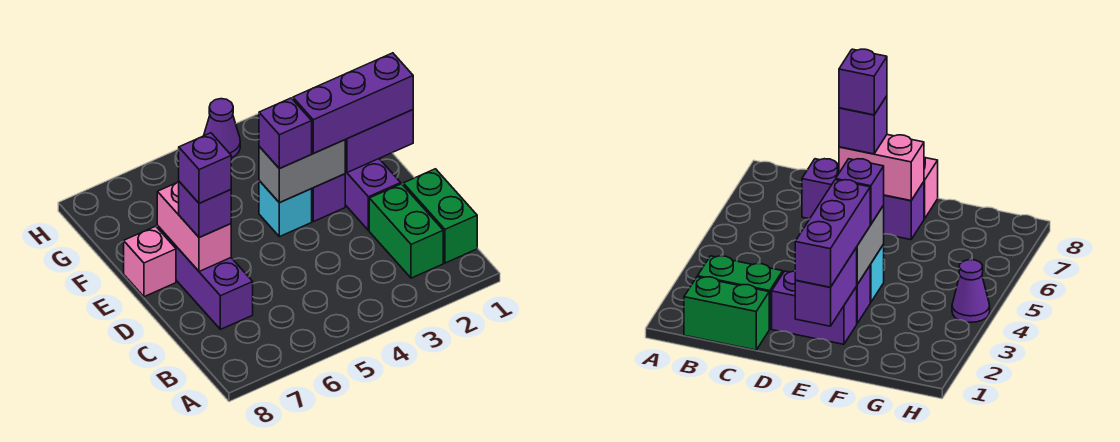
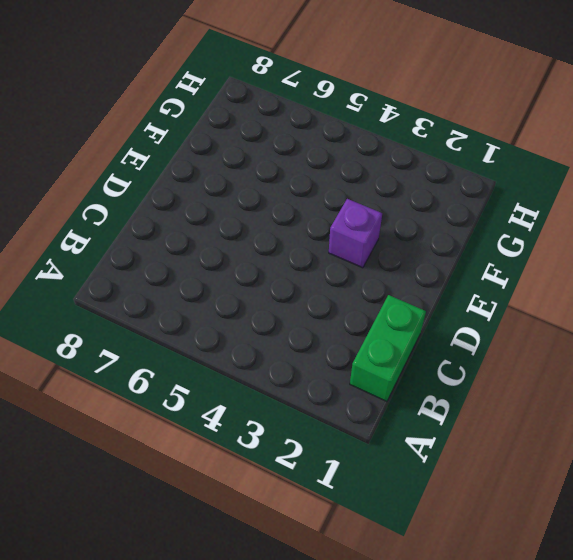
none -> green brick B2:C2 level 1
none -> purple brick C7:E7 level 1
none -> purple brick D2:E2 level 1

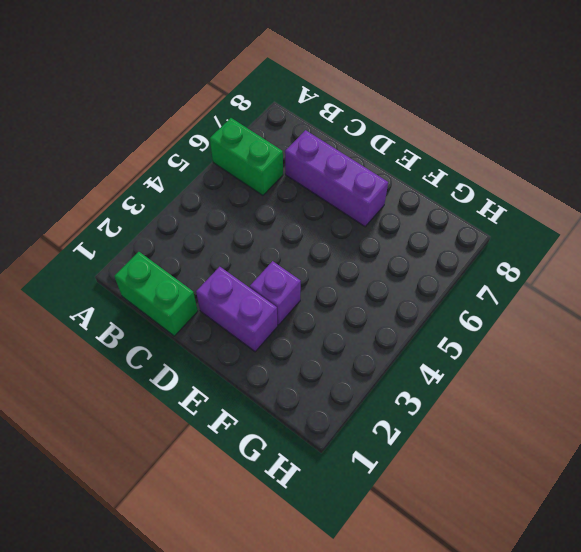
green brick A6:B6 level 1 -> green brick B2:C2 level 1
none -> cyan brick E4 level 1
none -> pink brick E8 level 1
none -> purple cone H4 level 1

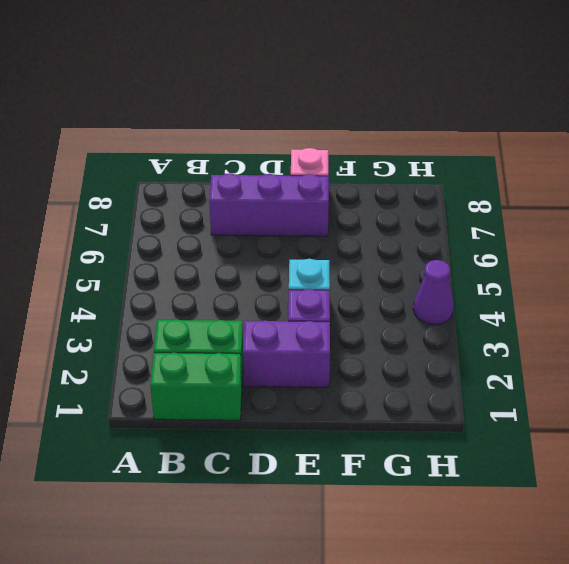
none -> pink brick D7:E7 level 2
none -> purple brick E1:E2 level 2
none -> grey brick E3:E4 level 2

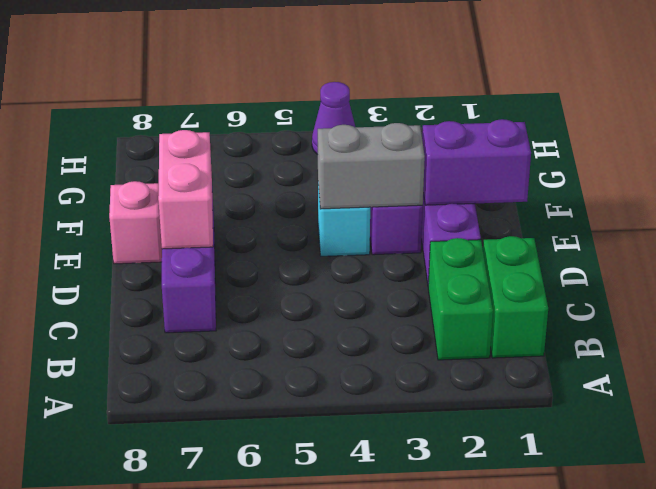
none -> purple brick D7 level 3
none -> purple brick E1:E3 level 3
none -> purple brick E4 level 3

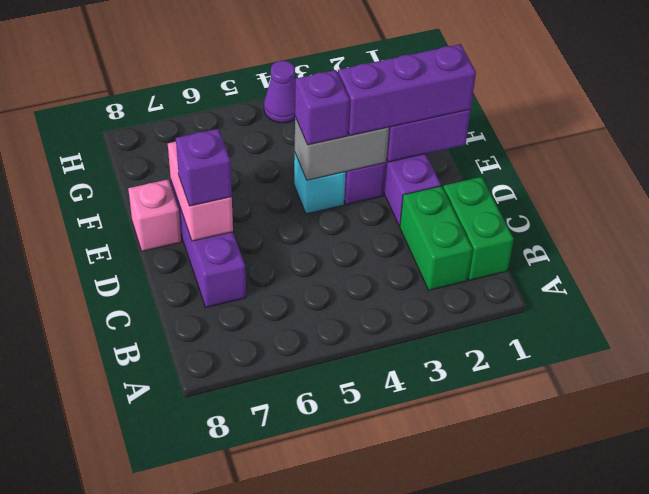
none -> purple brick D7 level 4

